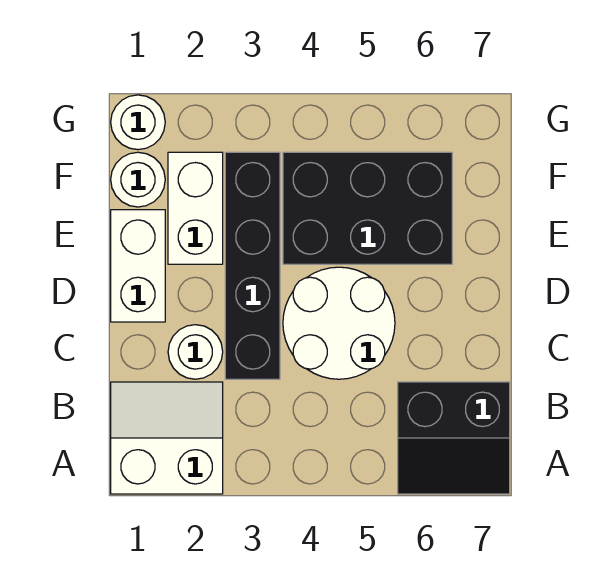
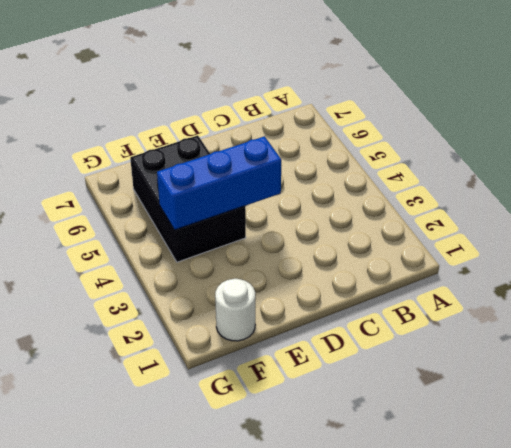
blue brick D4:F4 level 2 -> none
none -> white slope A1:B2 level 1 top A
none -> black slope A6:B7 level 1 top B

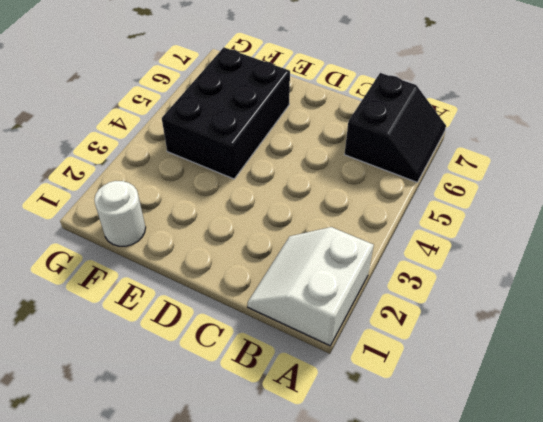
none -> white round brick C2 level 1
none -> black brick C3:F3 level 1

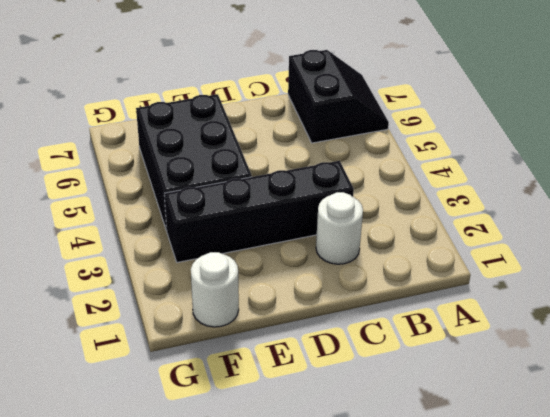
none -> white slope A1:B2 level 1 top A
none -> white round brick C4:D5 level 1

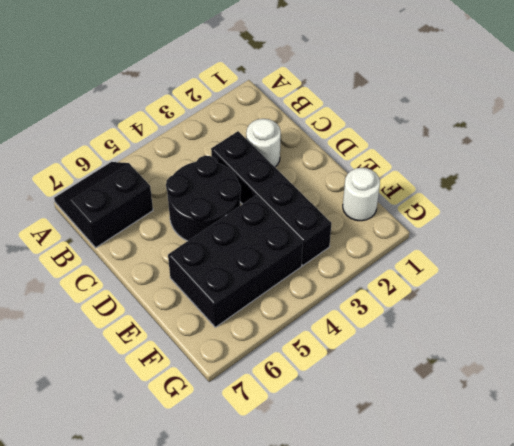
black round brick C4:D5 level 1 -> white round brick C4:D5 level 1
none -> white slope A1:B2 level 1 top A
none -> white brick D1:E1 level 1

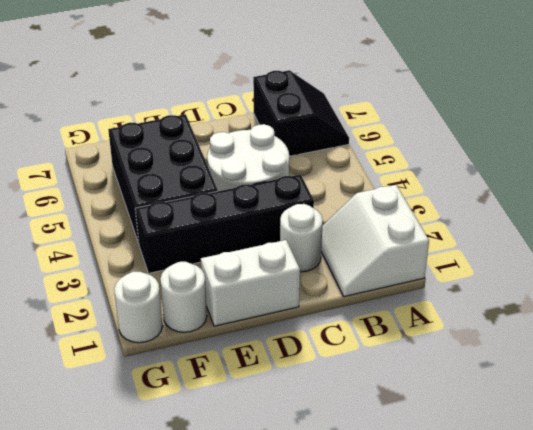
none -> white brick E2:F2 level 1

